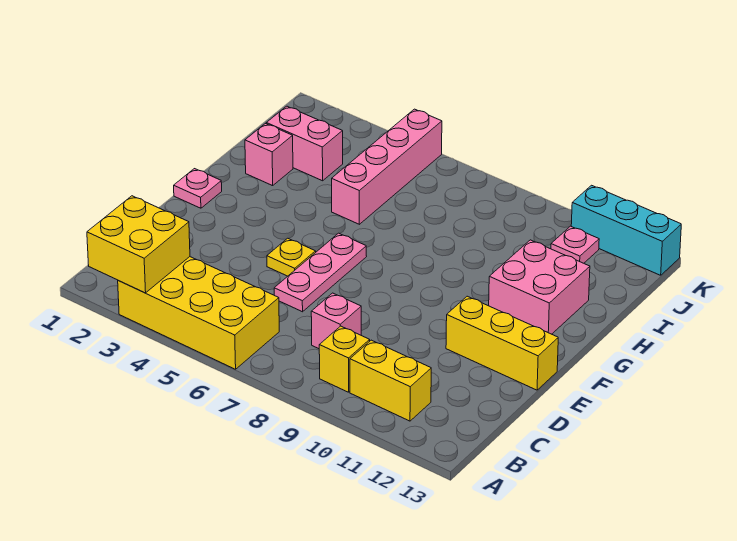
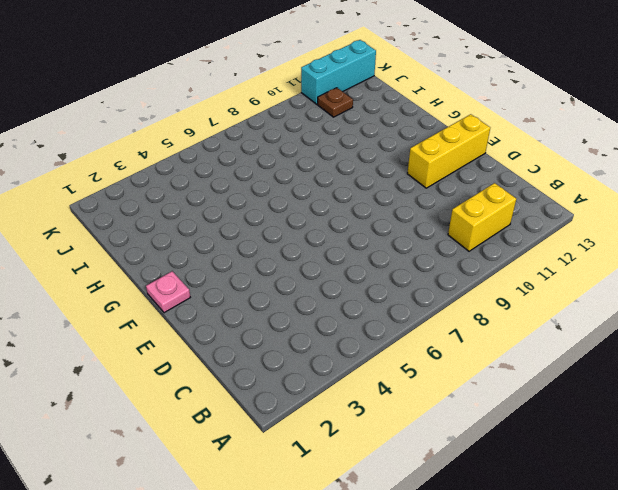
brown plate J11 level 1 -> pink plate J11 level 1
none -> yellow brick A3:B6 level 1
none -> yellow brick B9 level 1
none -> pink brick C8 level 1

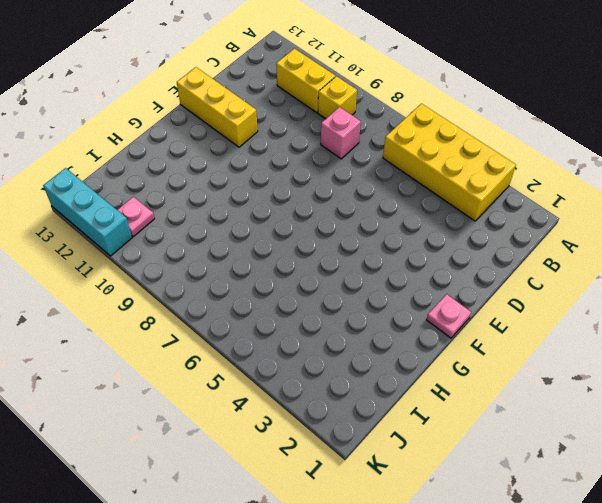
none -> pink plate D6:F6 level 1
none -> yellow plate E5 level 1
none -> pink brick G11:H12 level 1

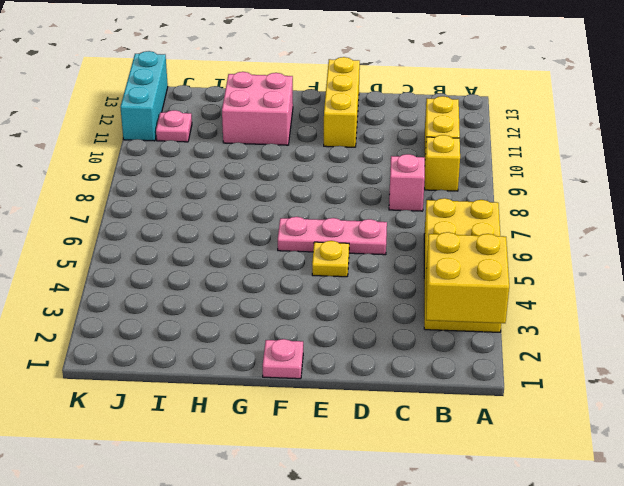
none -> pink brick H2 level 1
none -> pink brick H5:K5 level 1
none -> pink brick I2:I3 level 1

